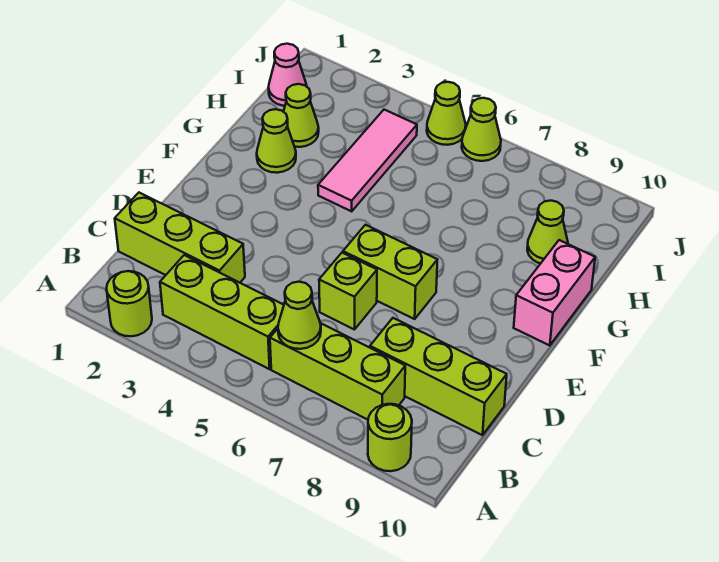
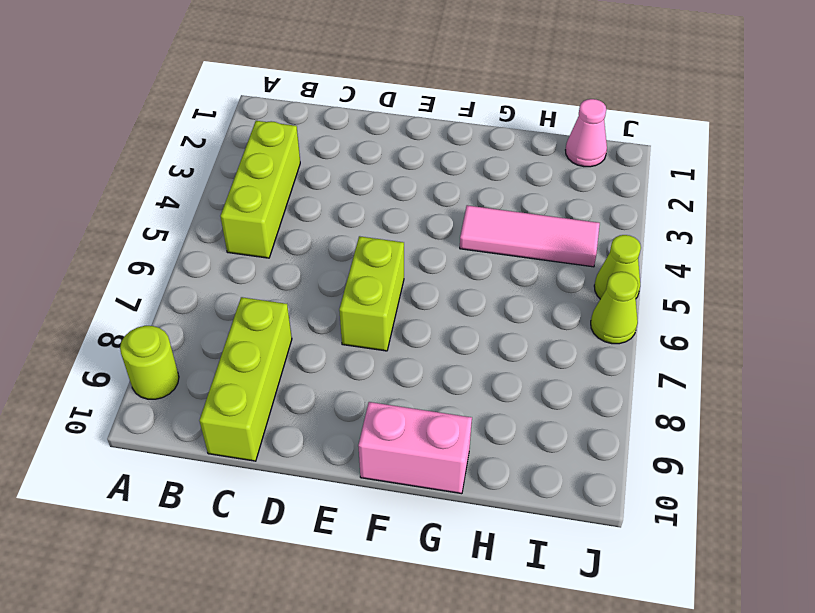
none -> lime round brick A2 level 1
none -> lime brick B6:B8 level 1
none -> lime brick C1:C3 level 1

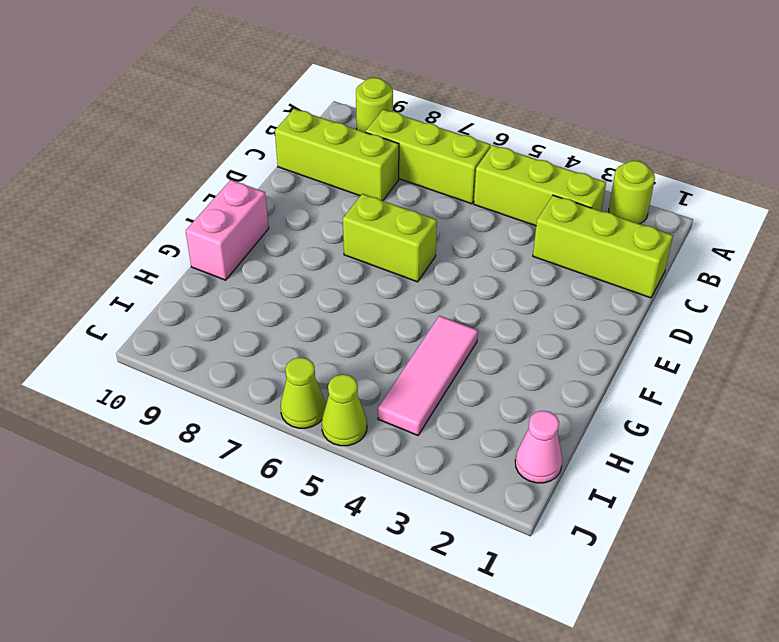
none -> lime brick D6 level 1
none -> lime cone G2 level 1
none -> lime cone H2 level 1

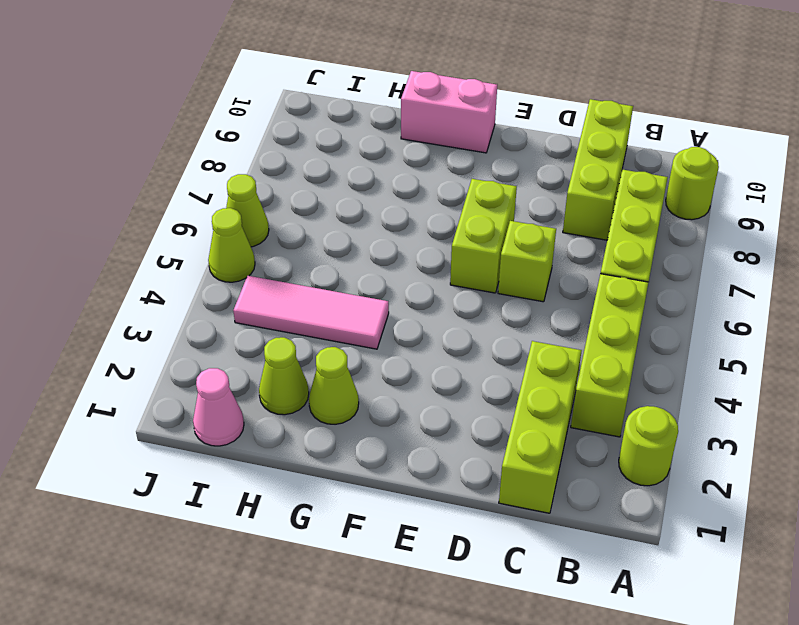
none -> lime cone H9 level 1
none -> lime cone B6 level 2

